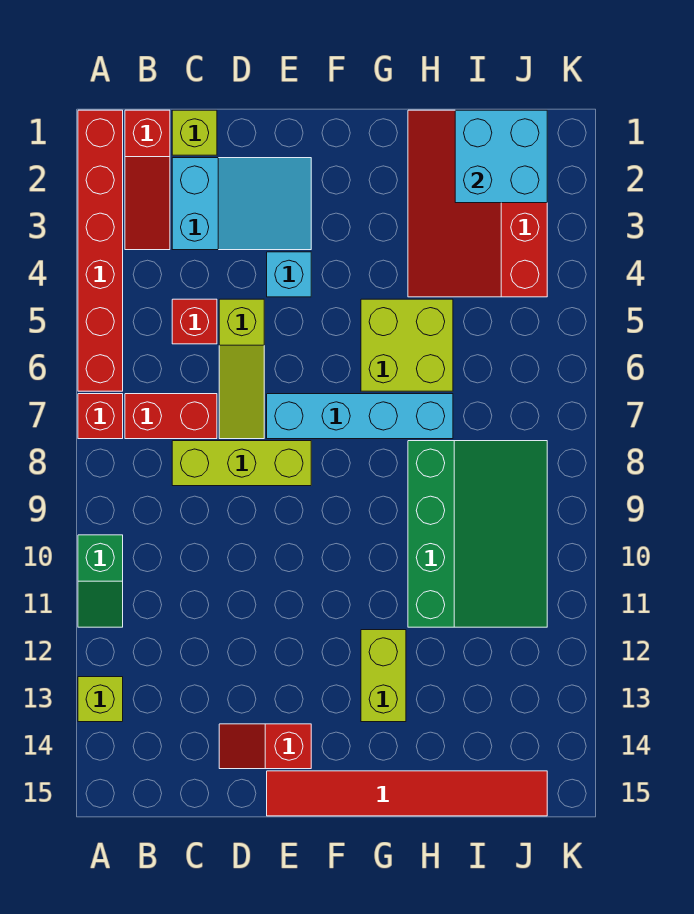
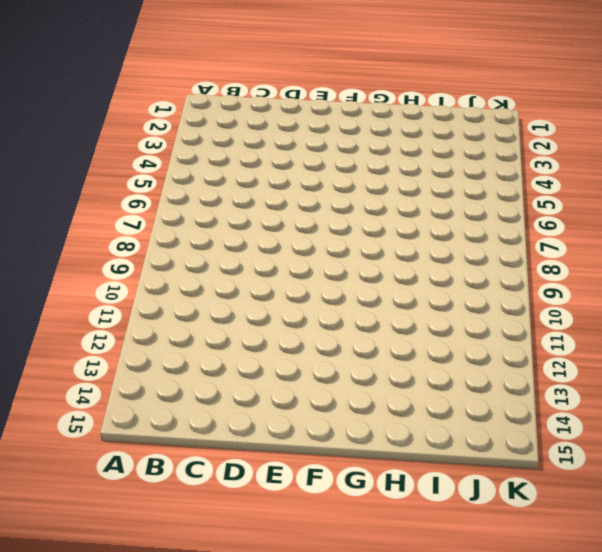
none -> red brick A1:A6 level 1
none -> red brick A7 level 1
none -> green slope A10:A11 level 1 top 10

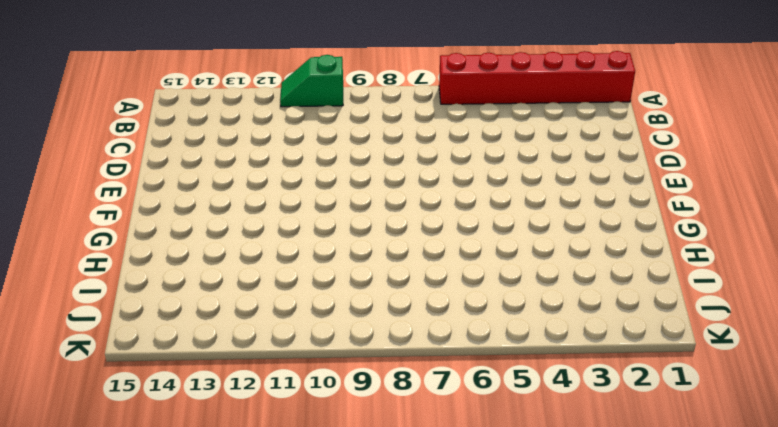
none -> red brick A7 level 1
none -> lime brick A13 level 1
none -> red slope B1:B3 level 1 top 1

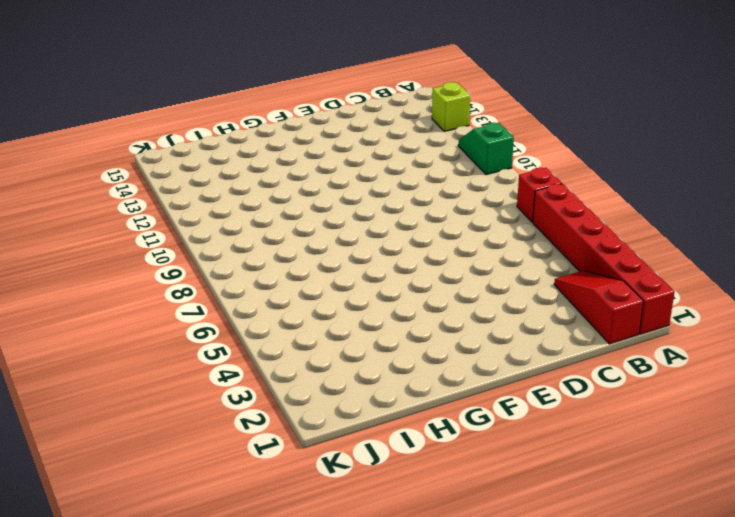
none -> red brick B7:C7 level 1
none -> lime brick C1 level 1
none -> cyan slope C2:E3 level 1 top C

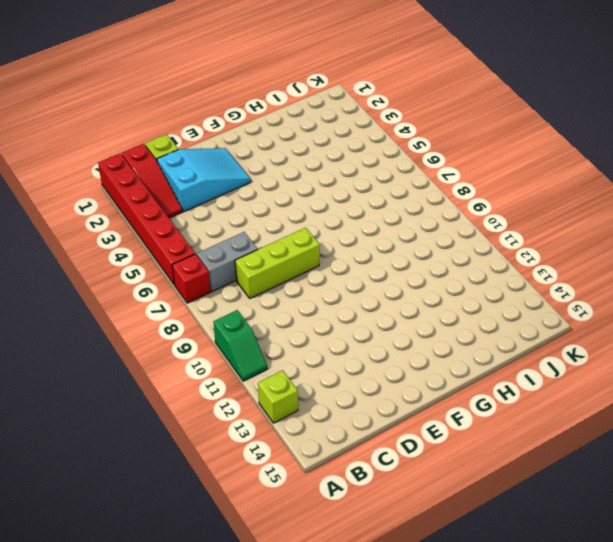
grey brick B7:C7 level 1 -> red brick B7:C7 level 1
none -> red brick C5 level 1
none -> lime slope D5:D7 level 1 top 5
none -> red slope D14:E14 level 1 top E

